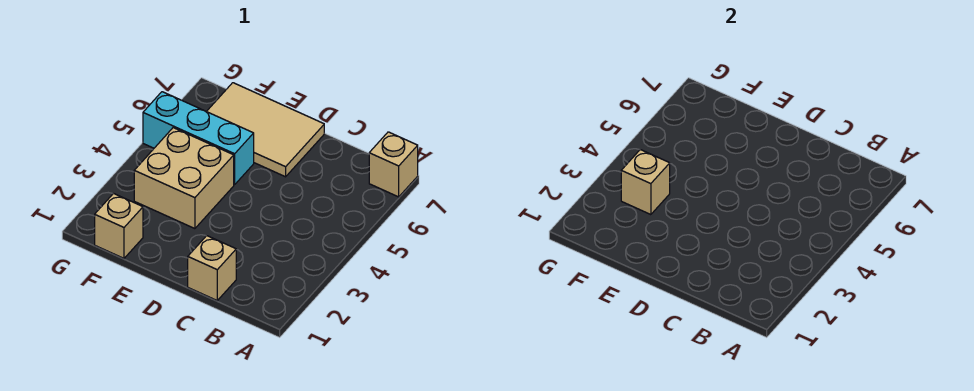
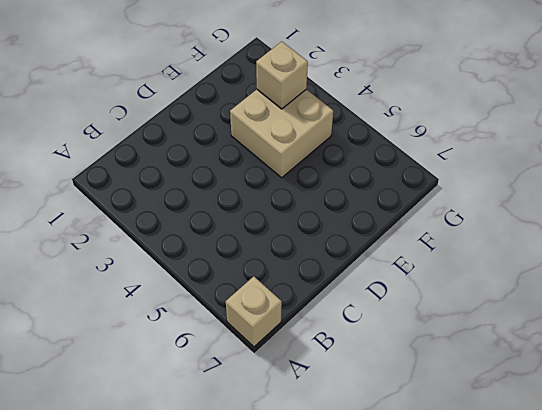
none -> tan brick C1 level 1
none -> tan tile D6:F7 level 1

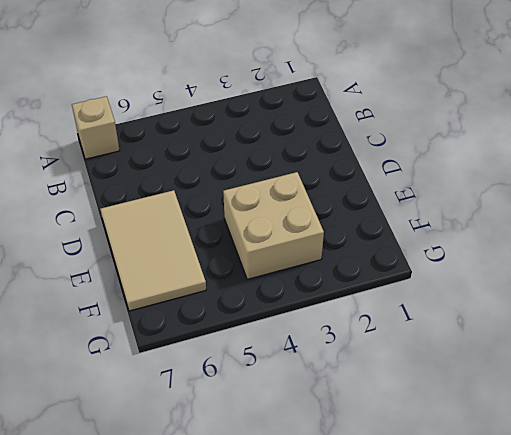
none -> tan brick C1 level 1
none -> cyan brick E5:G5 level 1

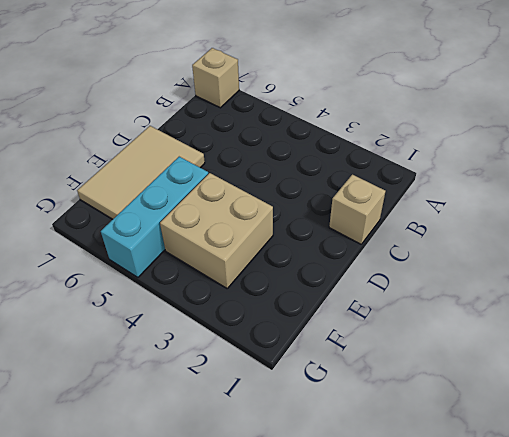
none -> tan brick F1 level 1
none -> tan brick F3 level 2

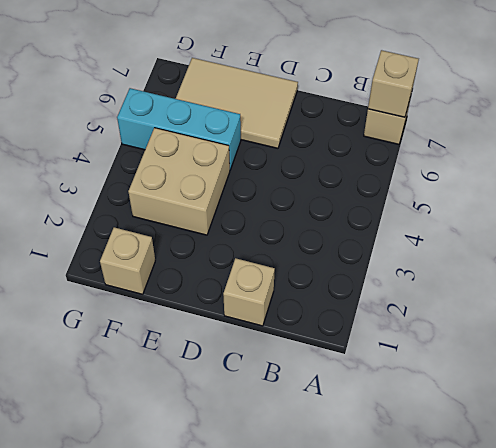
tan brick A7 level 2 -> tan brick F3 level 2

